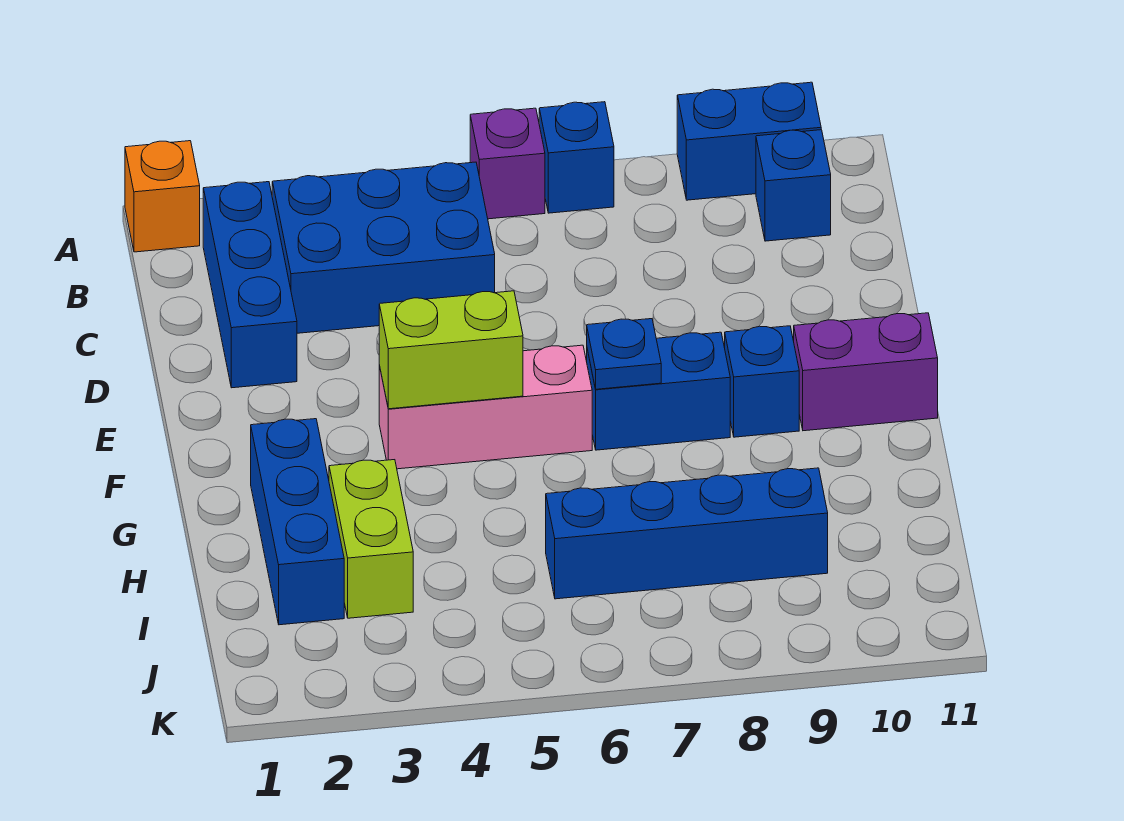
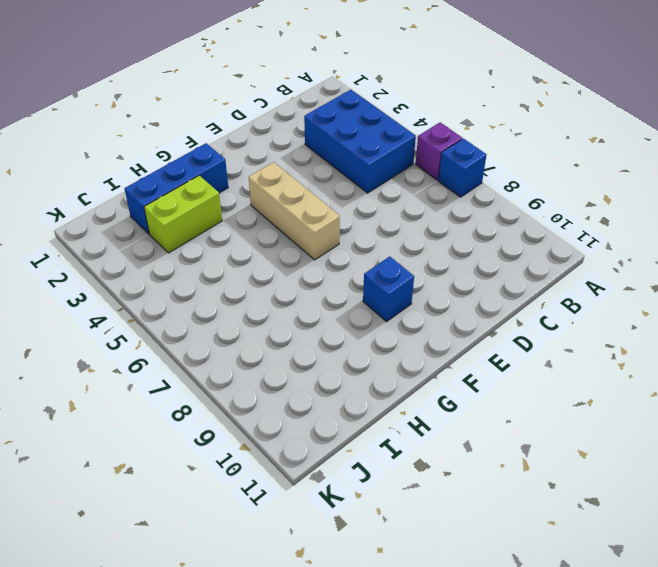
tan brick F4:F6 level 1 -> pink brick F4:F6 level 1
none -> orange brick A1 level 1
none -> blue brick A9:A10 level 1
none -> blue brick B2:D2 level 1

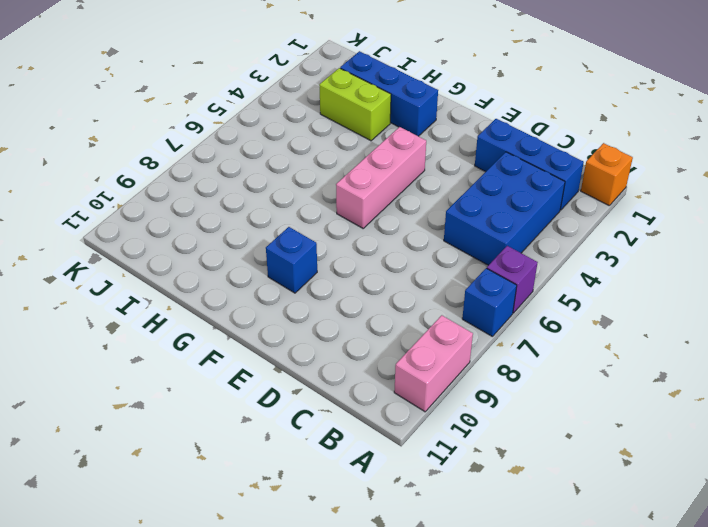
pink brick A9:A10 level 1 -> blue brick A9:A10 level 1
none -> blue brick B10 level 1
none -> blue brick F7:F8 level 1
none -> purple brick F10:F11 level 1

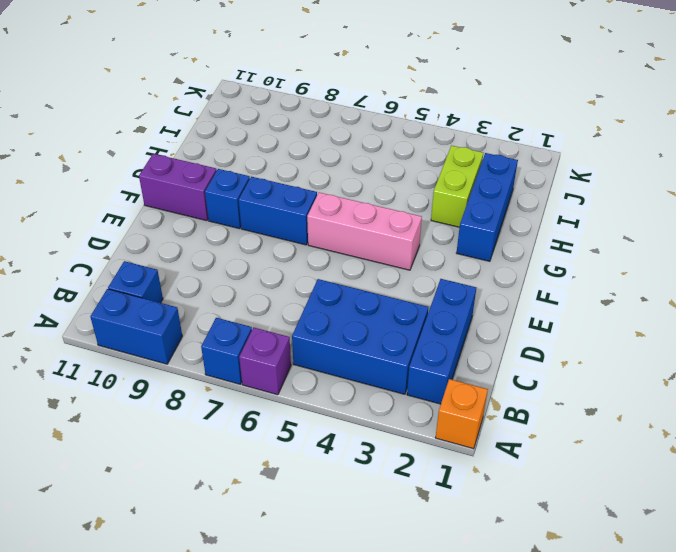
none -> blue brick I6:I9 level 1
none -> lime brick F4:F5 level 2
none -> blue plate F7 level 2

